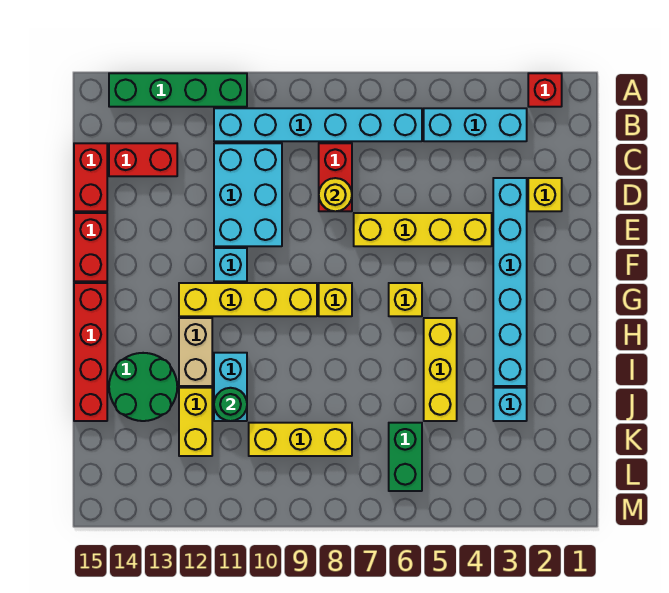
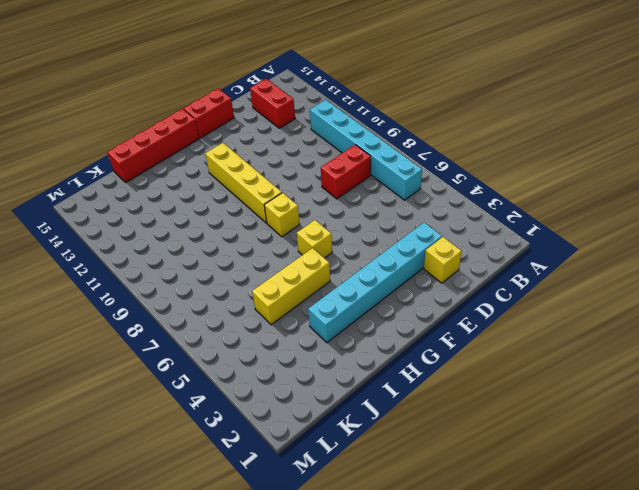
none -> red brick A2 level 1
none -> green brick A11:A14 level 1
none -> cyan brick B3:B5 level 1

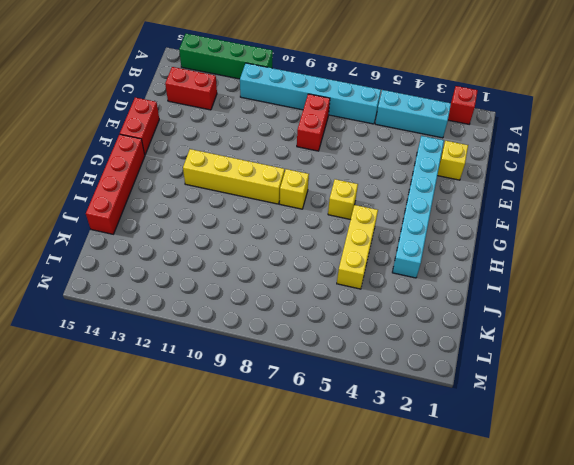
none -> cyan brick C10:E11 level 1
none -> red brick C15:D15 level 1
none -> yellow brick E4:E7 level 1

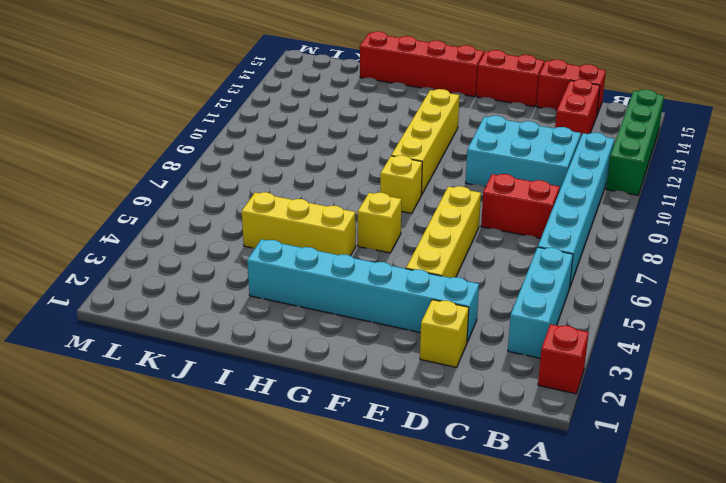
none -> cyan brick F11 level 1
none -> tan brick H12:I12 level 1
none -> cyan brick I11:J11 level 1

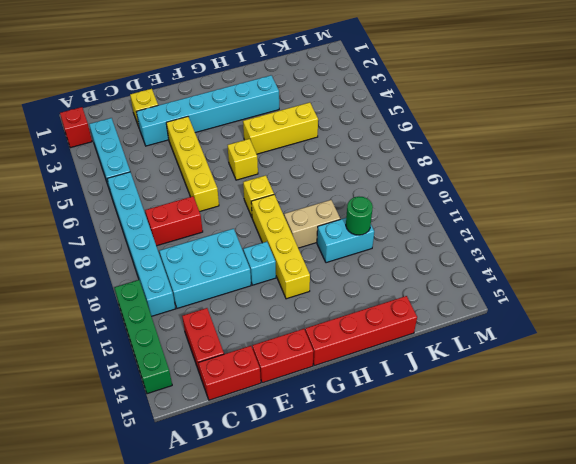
tan brick H10:I10 level 1 -> tan brick H12:I12 level 1
none -> green round brick I13:J14 level 1
none -> cyan brick J3 level 1
none -> yellow brick J12:K12 level 1

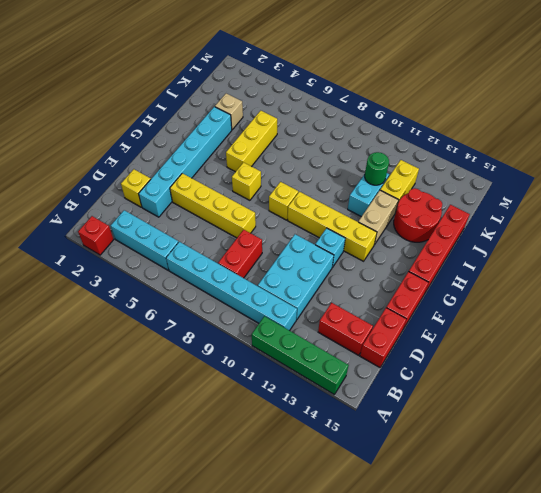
red round brick I13:J14 level 1 -> green round brick I13:J14 level 1
tan brick J3 level 1 -> cyan brick J3 level 1
none -> green brick K6:L6 level 1
none -> yellow brick K8:K10 level 1
none -> yellow round brick D8 level 2

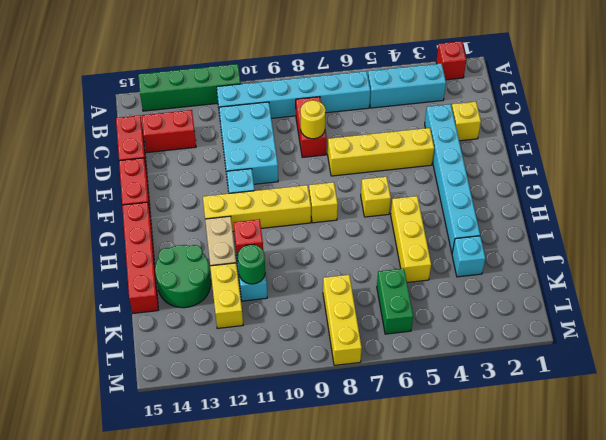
red brick I11 level 2 -> none
yellow brick K8:M8 level 1 -> yellow brick K8:K10 level 1

